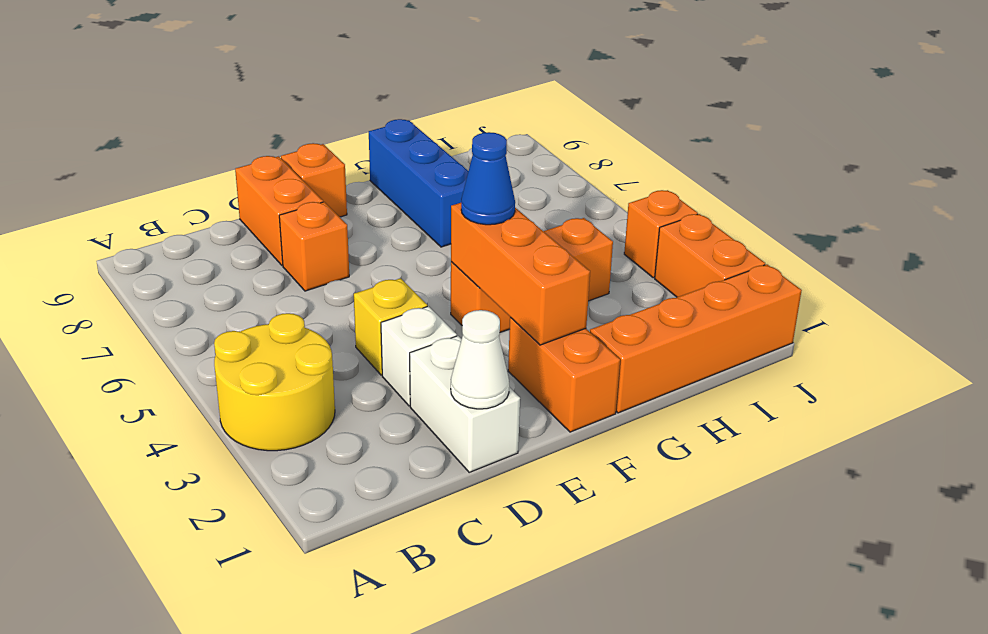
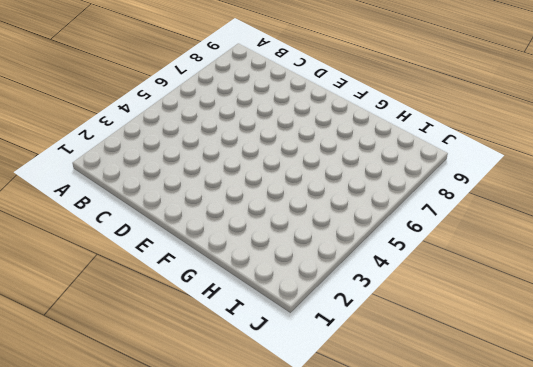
none -> yellow round brick A3:B4 level 1
none -> white brick D1:D2 level 1
none -> white brick D3 level 1

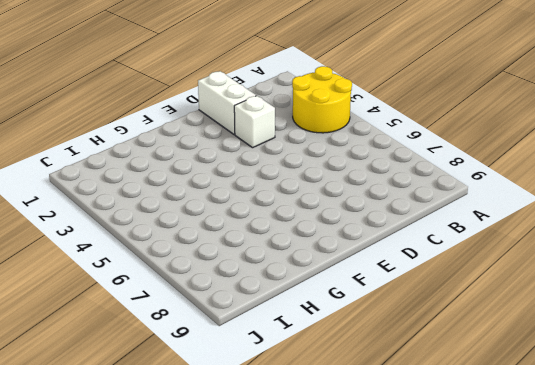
none -> yellow brick D4 level 1
none -> orange brick D7 level 1
none -> orange brick D8:D9 level 1

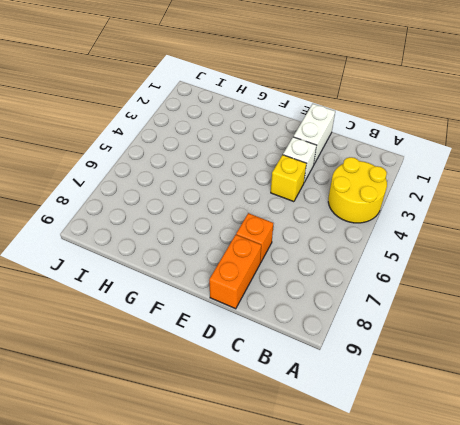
none -> orange brick E9 level 1
none -> orange brick F1:F2 level 1
none -> orange brick F4:H4 level 1

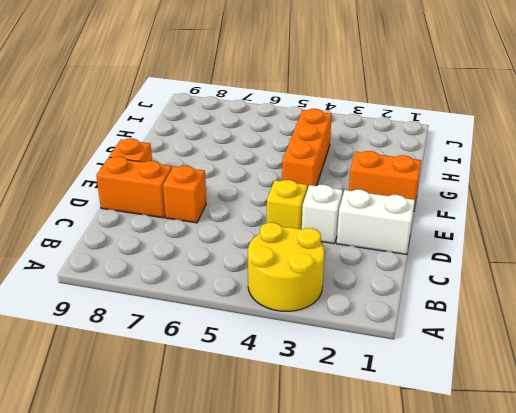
none -> orange brick G1:J1 level 1
none -> blue brick G7:G9 level 1
none -> orange brick J2:J3 level 1

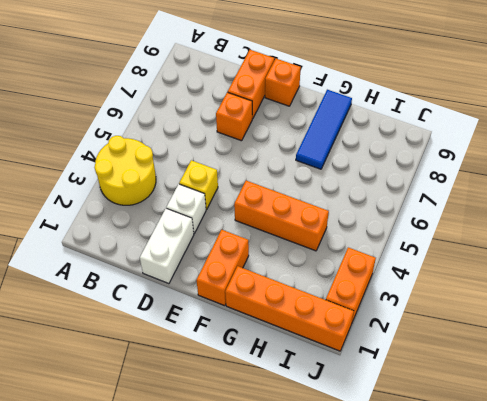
blue tile G7:G9 level 1 -> blue brick G7:G9 level 1
none -> orange brick J4 level 1
none -> white cone D1 level 2
none -> orange brick F2:F4 level 2

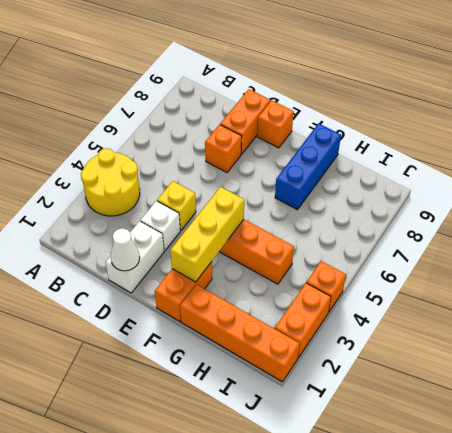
yellow brick F2:F4 level 2 -> orange brick F2:F4 level 2
none -> blue cone F4 level 3

